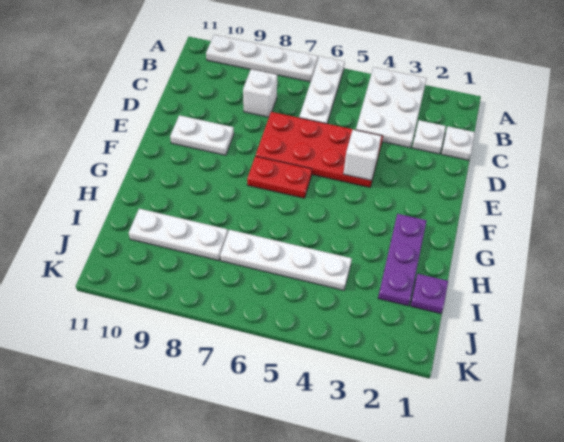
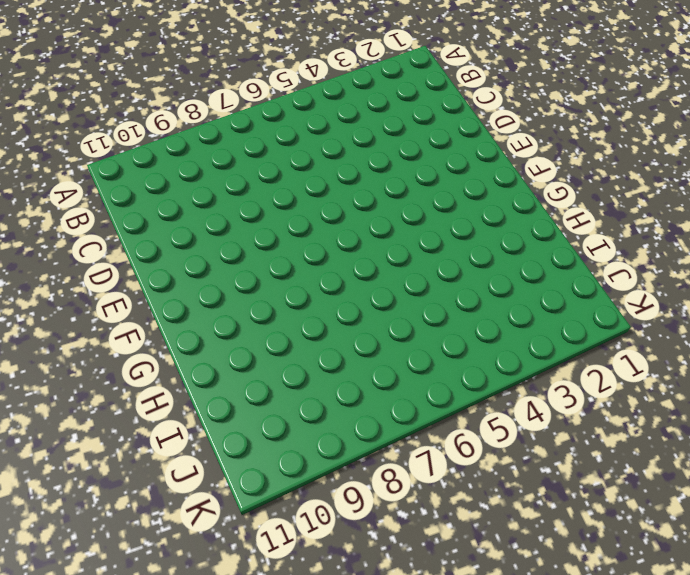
none -> white plate A3:C4 level 1
none -> white plate A6:C6 level 1
none -> white plate A7:A10 level 1

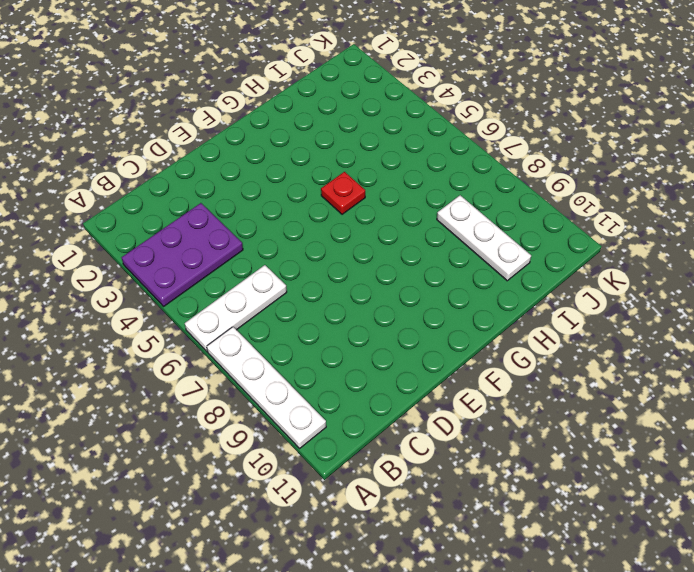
purple plate A3:C4 level 1 -> white plate A3:C4 level 1
red plate G5 level 1 -> none
none -> white plate C1 level 1
none -> white plate C2 level 1
none -> white brick C8 level 1

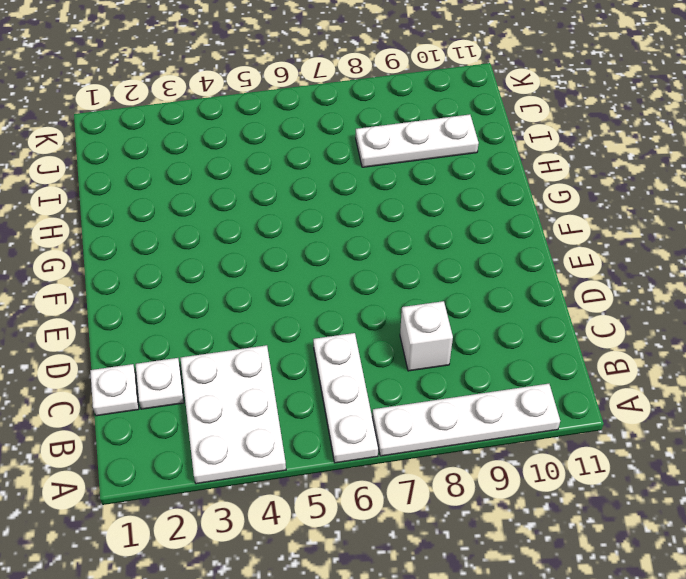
none -> red plate D4:E7 level 1
none -> white plate E9:E10 level 1
none -> red plate F6:F7 level 1

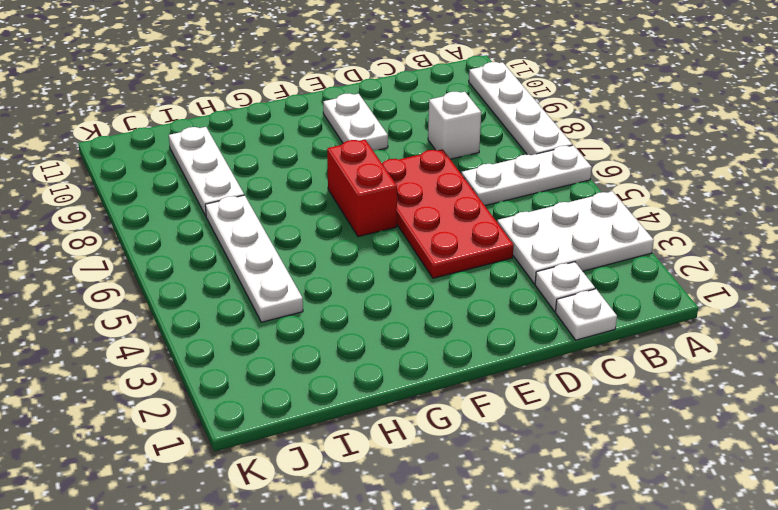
red brick F6:F7 level 1 -> red plate F6:F7 level 1
none -> purple plate G2:I2 level 1
none -> purple plate I1 level 1
none -> white brick E4 level 2

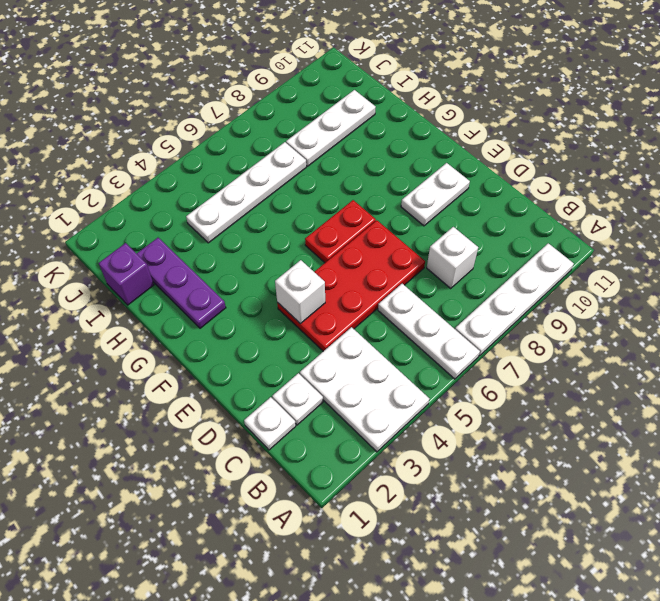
purple brick I1 level 1 -> purple plate I1 level 1

